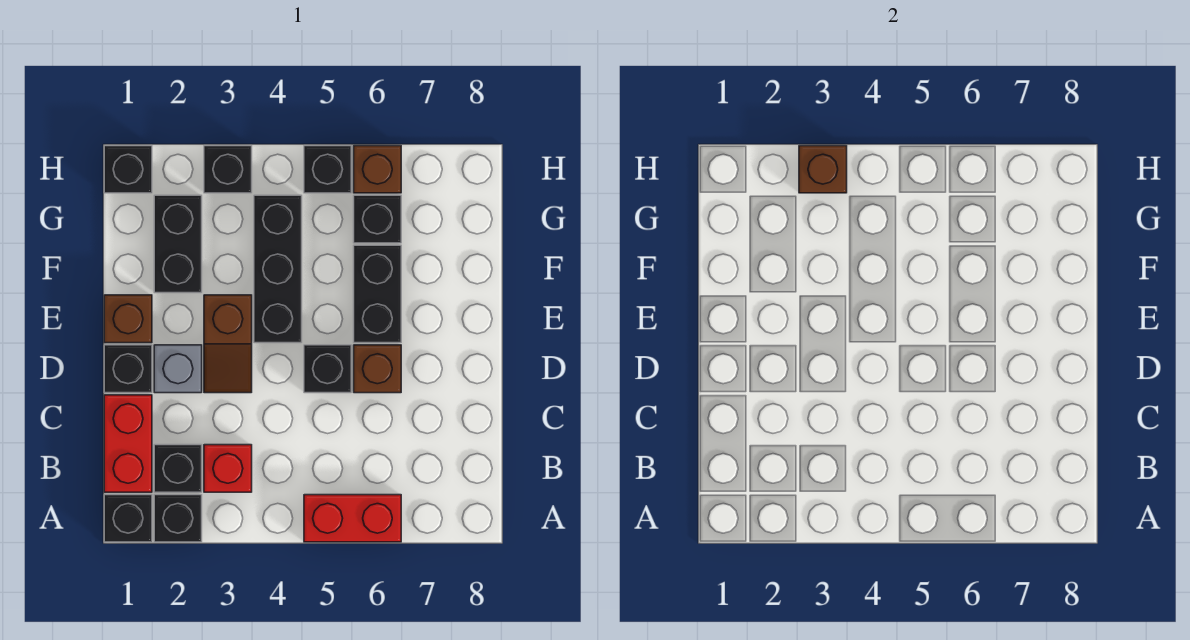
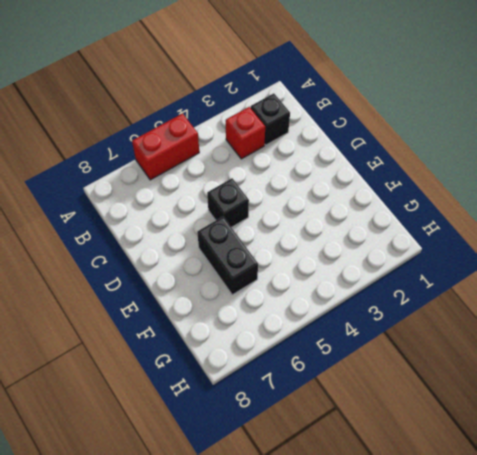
none -> black brick A1 level 1
none -> black brick A2 level 1
none -> red brick B1:C1 level 1

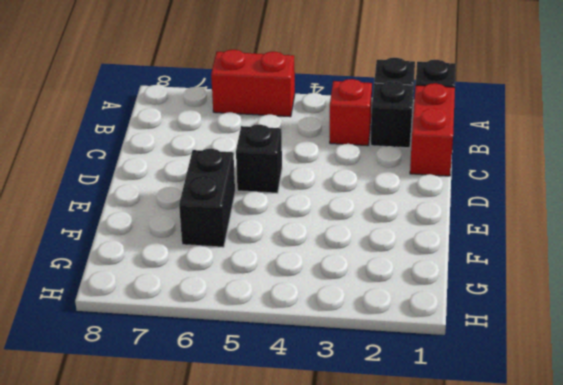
none -> black brick D1 level 1
none -> grey brick D2 level 1
none -> brown slope D3:E3 level 1 top E

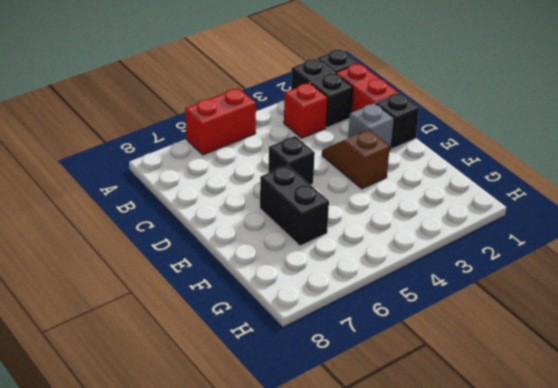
none -> brown brick D6 level 1
none -> brown brick E1 level 1
none -> black brick E4:G4 level 1

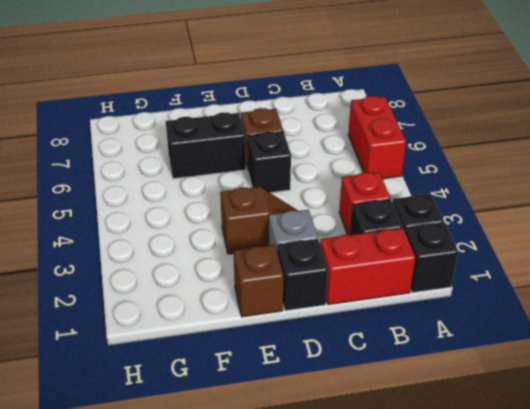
none -> black brick E4:G4 level 1
none -> black brick F2:G2 level 1
none -> black brick G6 level 1

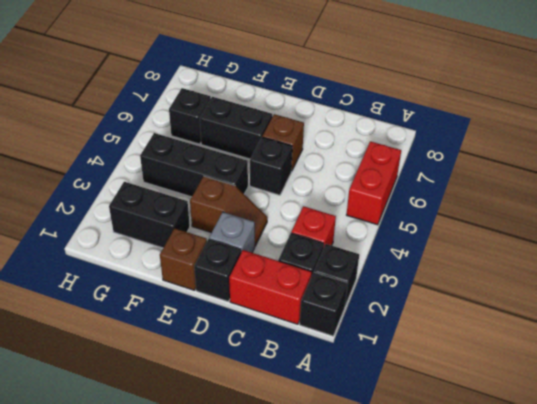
none -> black brick H1 level 1
none -> black brick H3 level 1
none -> black brick H5 level 1

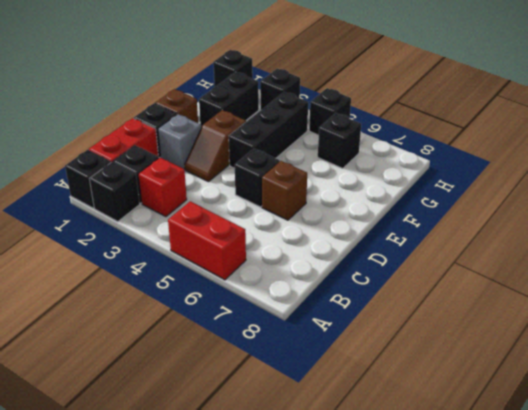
none -> black brick E6:F6 level 1
none -> brown brick H6 level 1
none -> brown brick H3 level 2

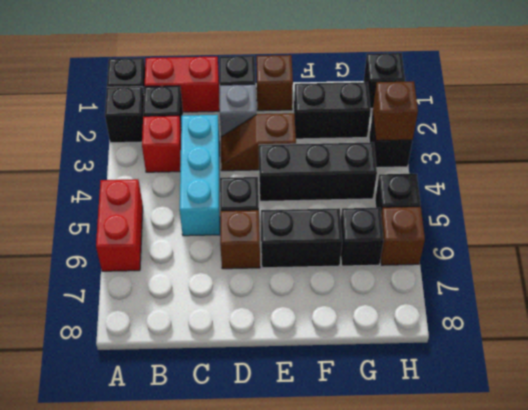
cyan brick C3:C5 level 1 -> none

